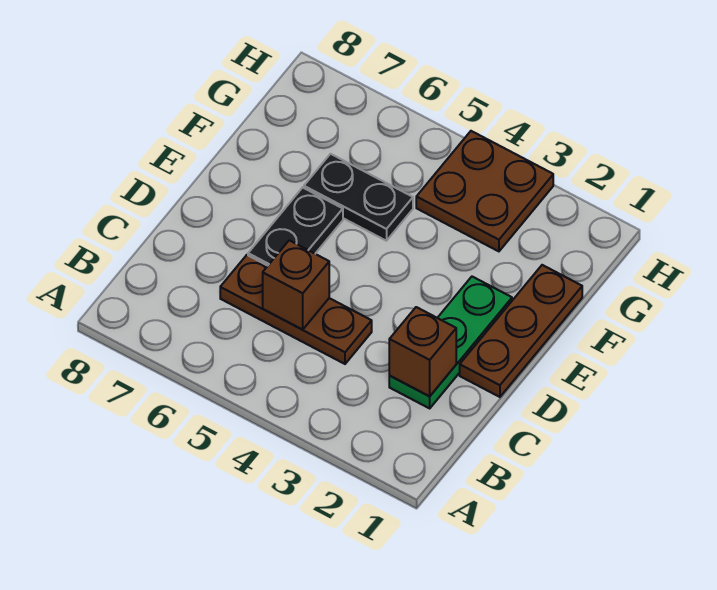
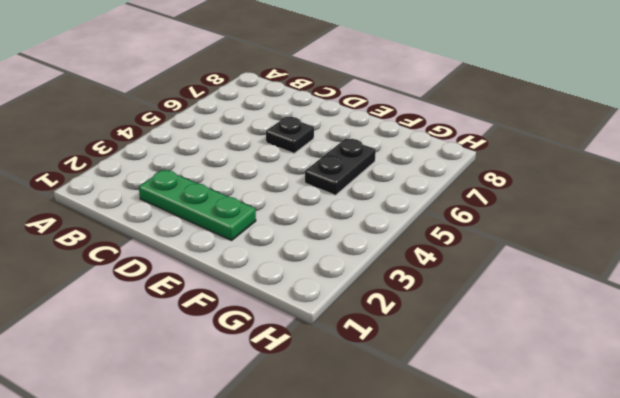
black plate D6 level 1 -> black plate D6:E6 level 1
none -> brown plate C4:C6 level 1
none -> brown plate D1:F1 level 1

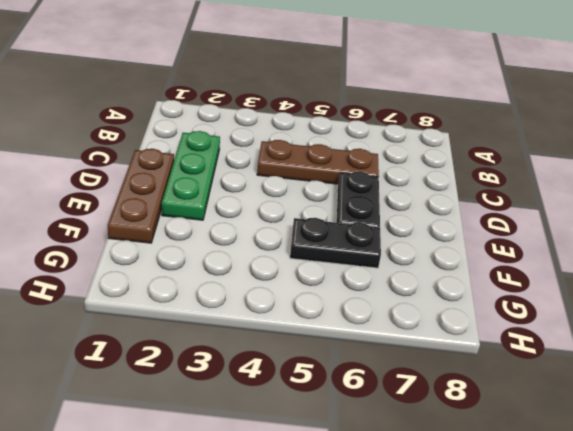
none -> brown plate G3:H4 level 1
none -> brown brick C2 level 2

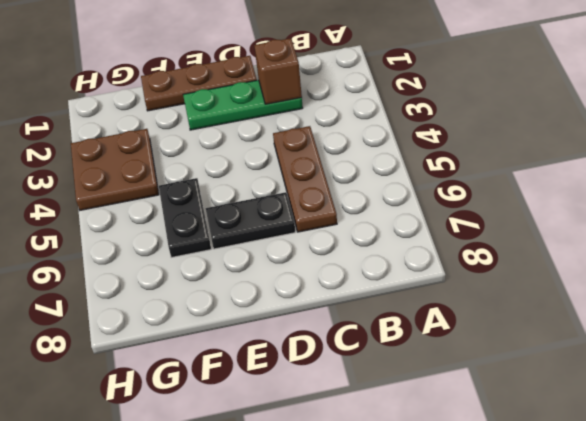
none -> brown brick C5 level 2

